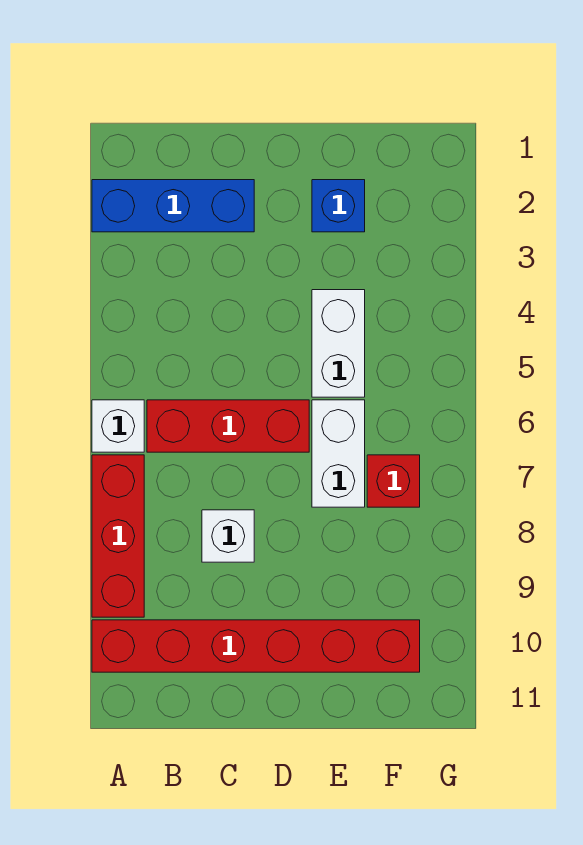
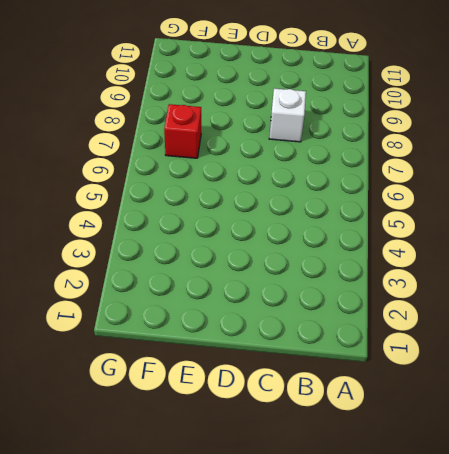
none -> blue brick A2:C2 level 1
none -> white brick A6 level 1

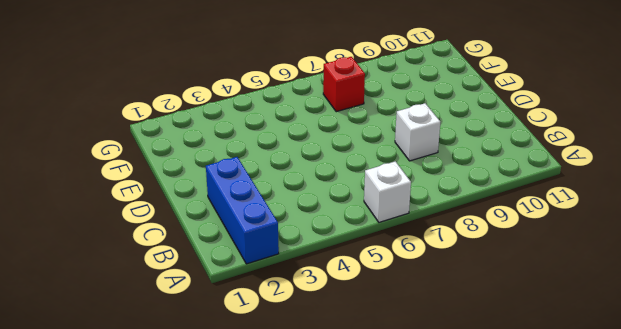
none -> red brick A7:A9 level 1
none -> red brick A10:F10 level 1

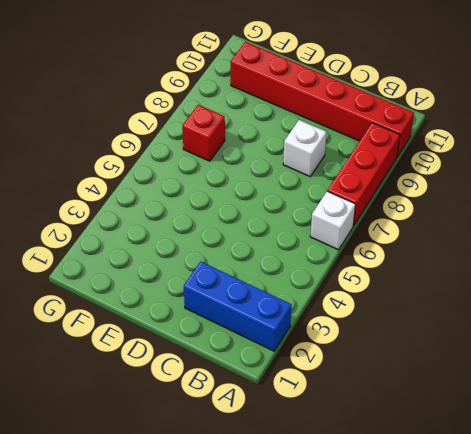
none -> red brick B6:D6 level 1
none -> blue brick E2 level 1

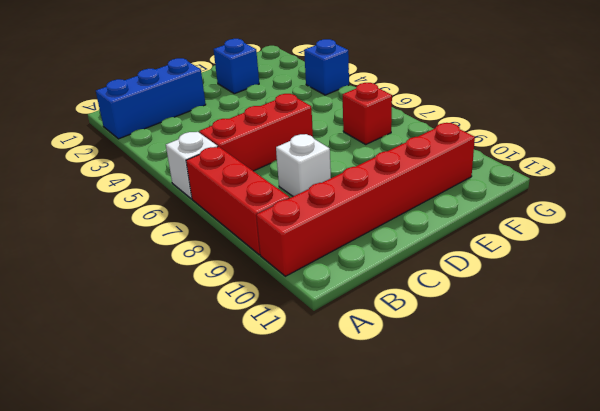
blue brick G4 level 1 -> none
none -> white brick E4:E5 level 1
none -> white brick E6:E7 level 1

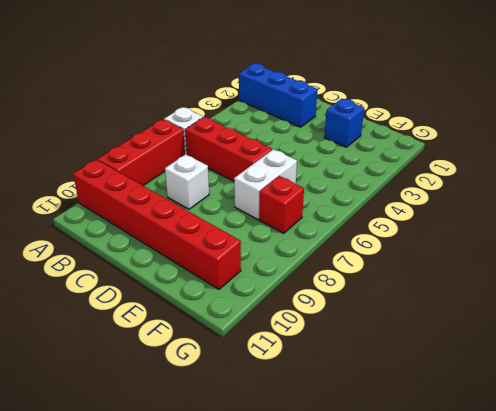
none -> white brick E4:E5 level 1

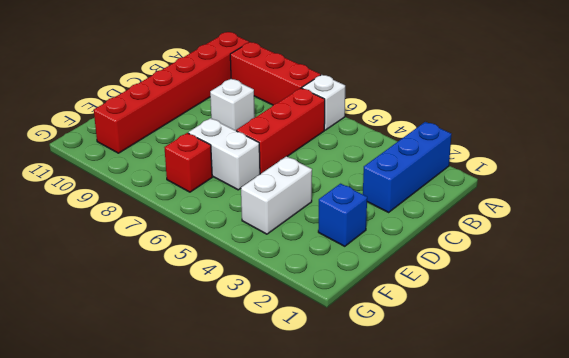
white brick E4:F4 level 1 -> white brick E4:E5 level 1

